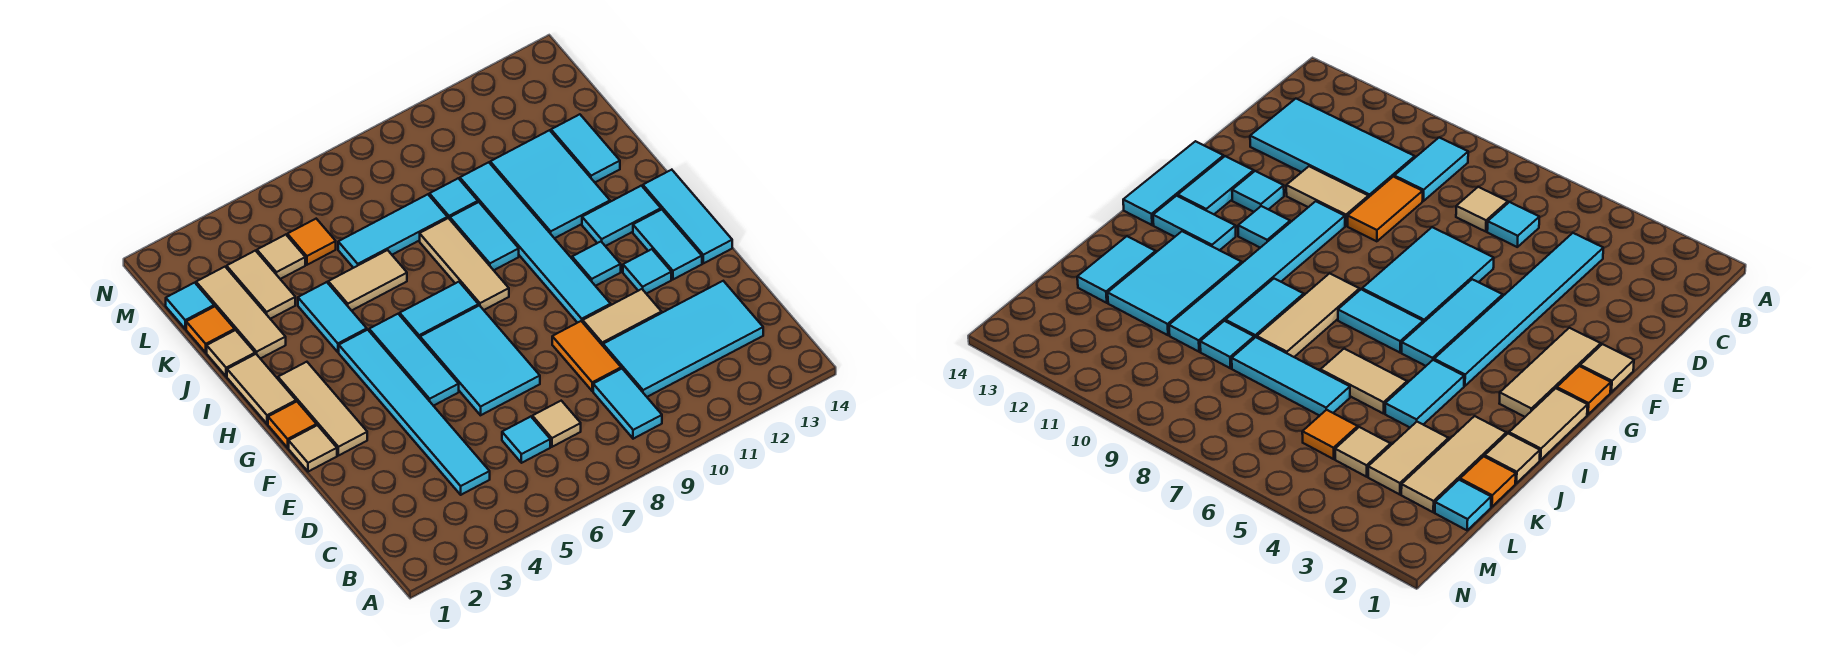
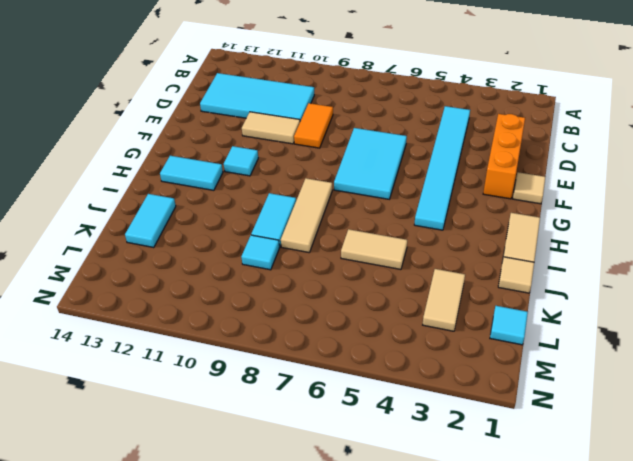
orange brick D2:F2 level 1 -> tan tile F2:H2 level 1
none -> cyan tile B9:C9 level 1
none -> cyan tile C6 level 1
none -> tan tile C7 level 1
none -> cyan tile F5:H5 level 1

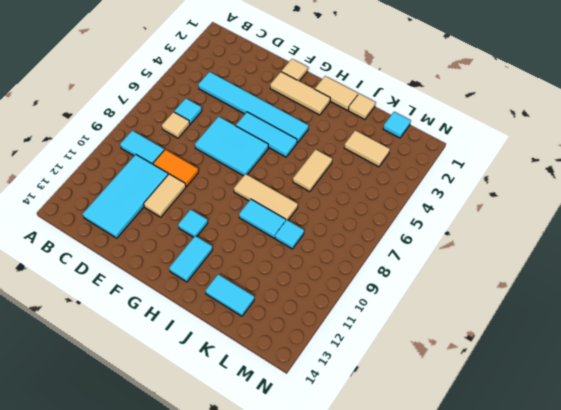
none -> cyan tile F10:K10 level 1
none -> cyan tile F12 level 1
none -> cyan tile F13:G13 level 1
none -> cyan tile F14:H14 level 1

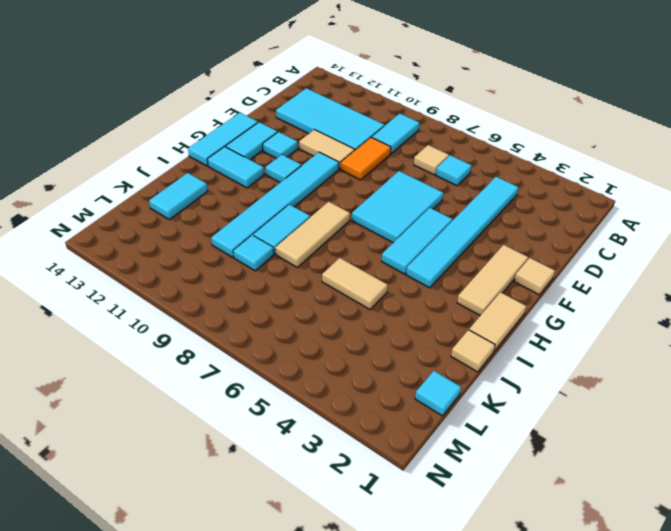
none -> orange tile G1 level 1
none -> cyan tile H6:H7 level 1
none -> cyan tile I4:J4 level 1
none -> cyan tile I11:K12 level 1

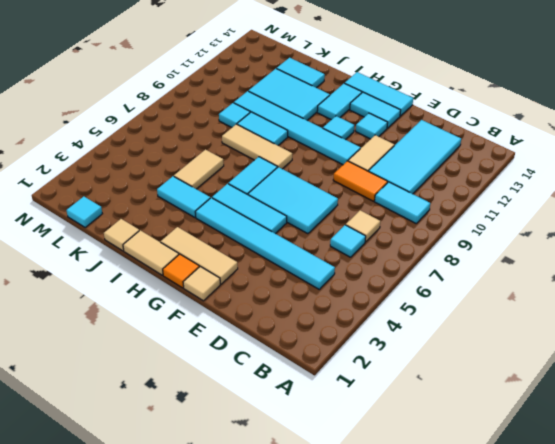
none -> tan tile J2:L2 level 1
none -> orange tile K1 level 1
none -> tan tile K3:L3 level 1
none -> cyan tile K6:K8 level 1

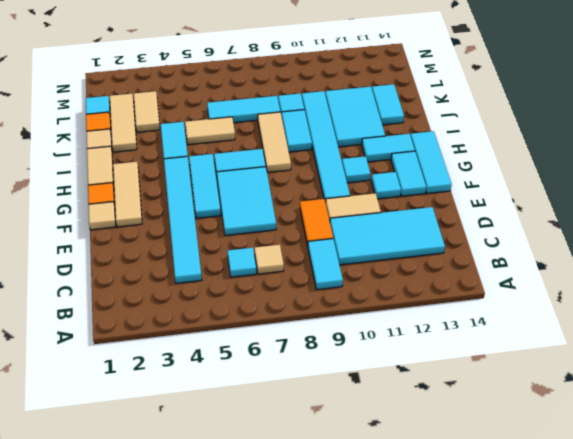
none -> tan tile L4 level 1
none -> orange tile L5 level 1

